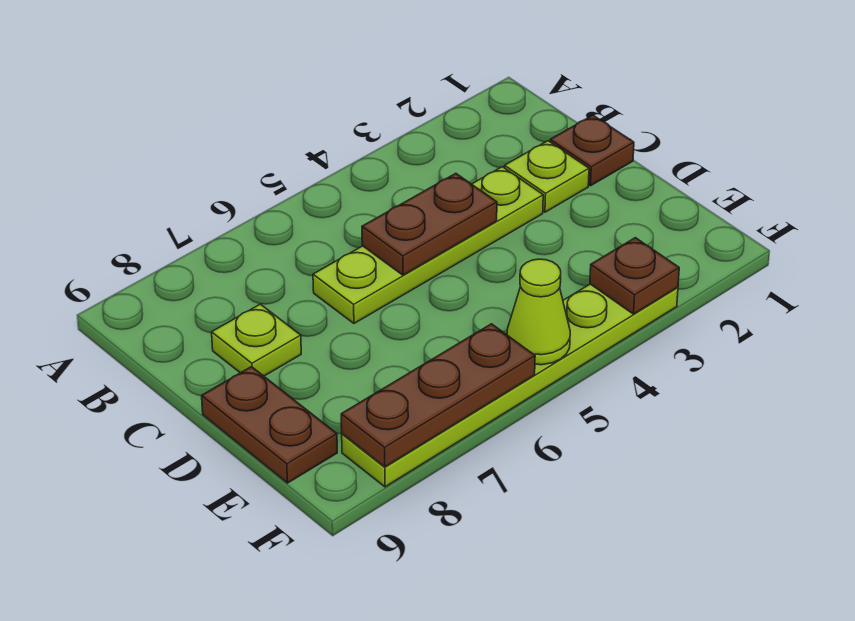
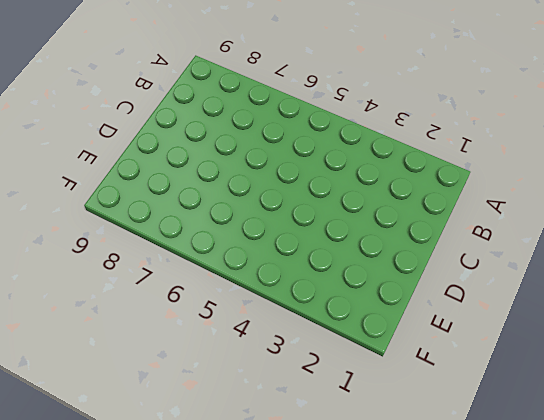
none -> brown plate C1 level 1
none -> lime plate C2 level 1

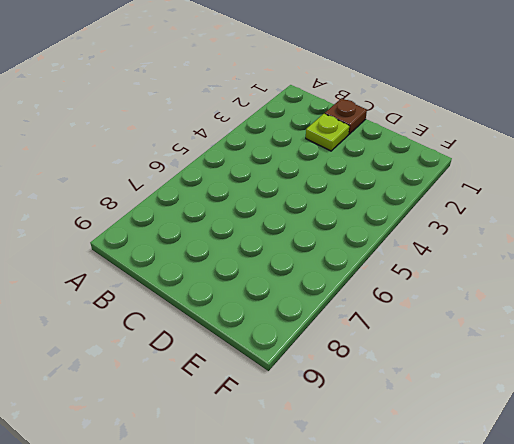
none -> lime plate C3:C6 level 1
none -> lime plate C8 level 1

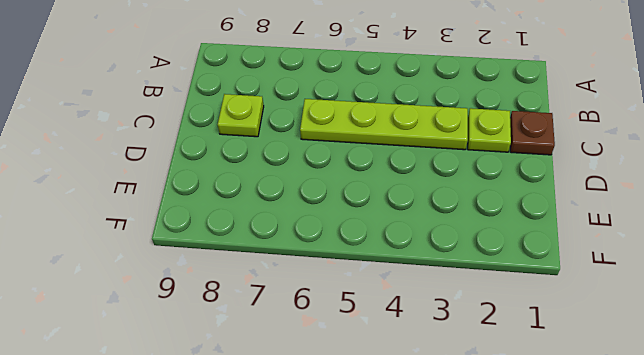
none -> brown plate D9:E9 level 1
none -> lime plate F3:F8 level 1

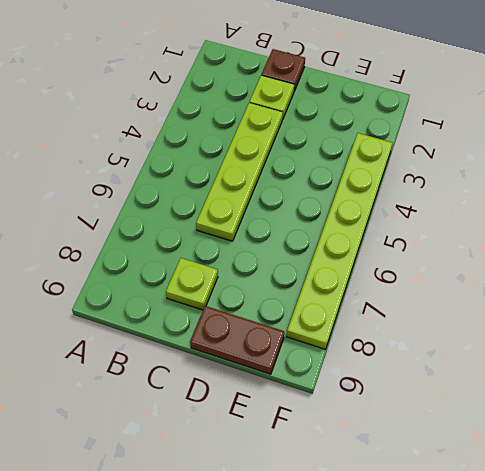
none -> brown plate C4:C5 level 2
none -> brown plate F3 level 2

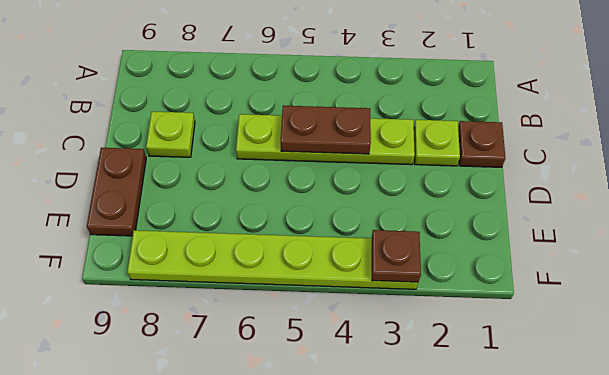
none -> lime cone F5 level 2
none -> brown plate F6:F8 level 2

